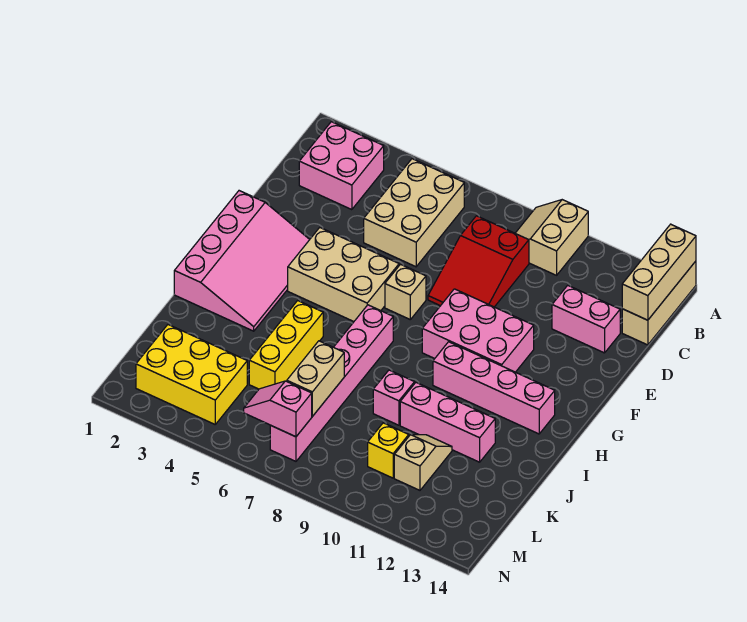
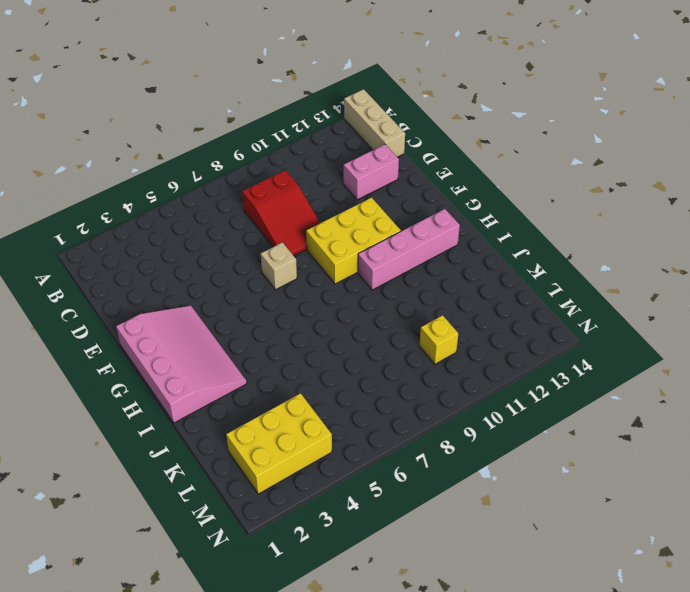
yellow brick F9:G11 level 1 -> pink brick F9:G11 level 1
none -> tan slope A9:B10 level 1 top 10
none -> pink brick B2:C3 level 1
none -> tan brick B5:D6 level 1

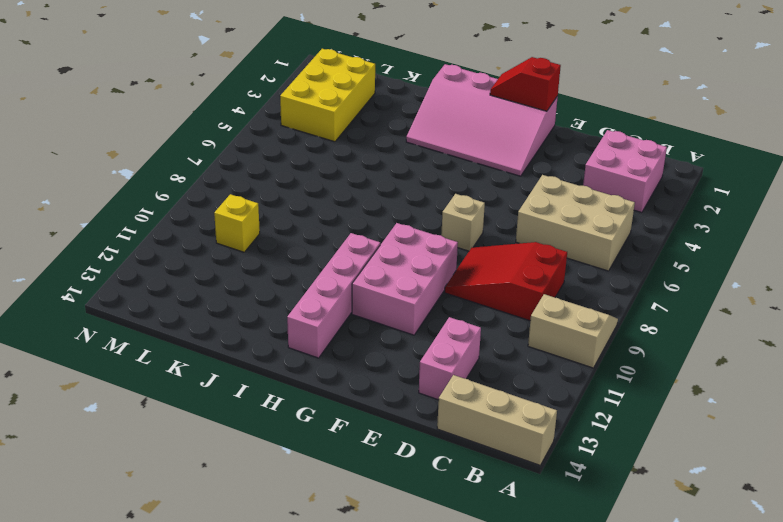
red slope F1:G1 level 2 top F -> none
none -> tan brick F4:G6 level 1
none -> pink brick H7:M7 level 1
none -> yellow brick I5:K5 level 1

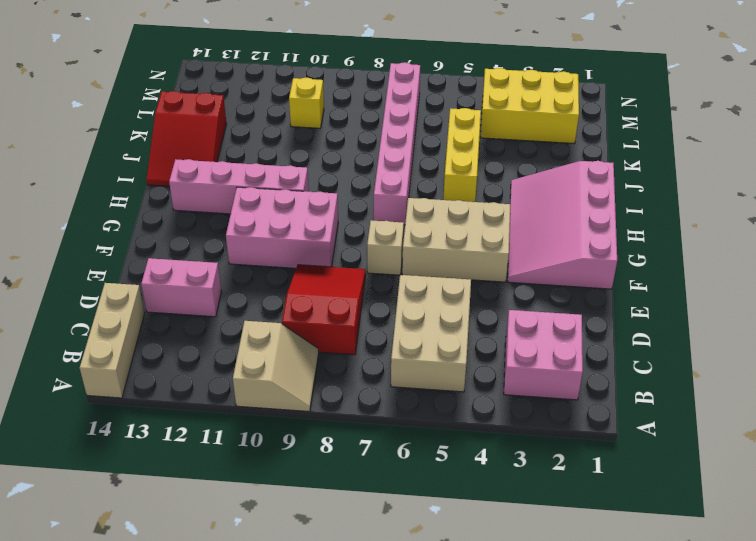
red slope I13:K14 level 1 top K -> none
none -> pink brick J9 level 1
none -> pink brick J10:J12 level 1
none -> tan slope K11:L11 level 1 top L

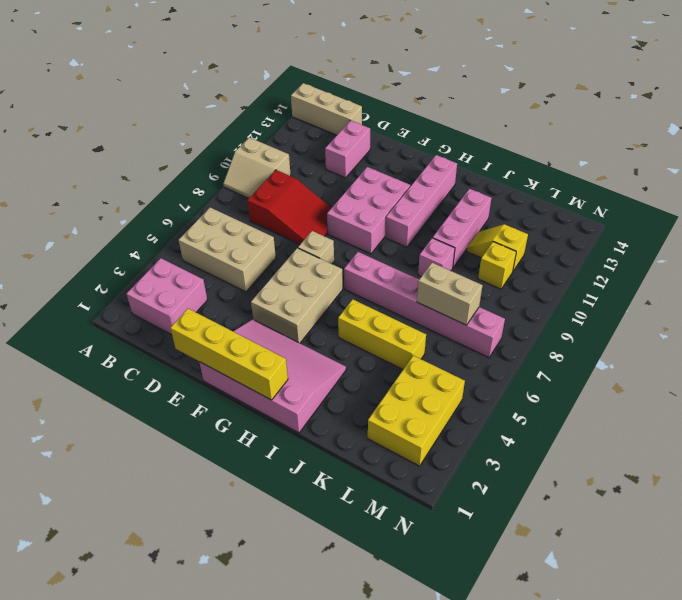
yellow brick E1:H1 level 2 -> none
yellow slope K11:L11 level 1 top L -> tan slope K11:L11 level 1 top L
none -> tan brick A14:C14 level 2
none -> pink slope M6:M7 level 2 top 7

